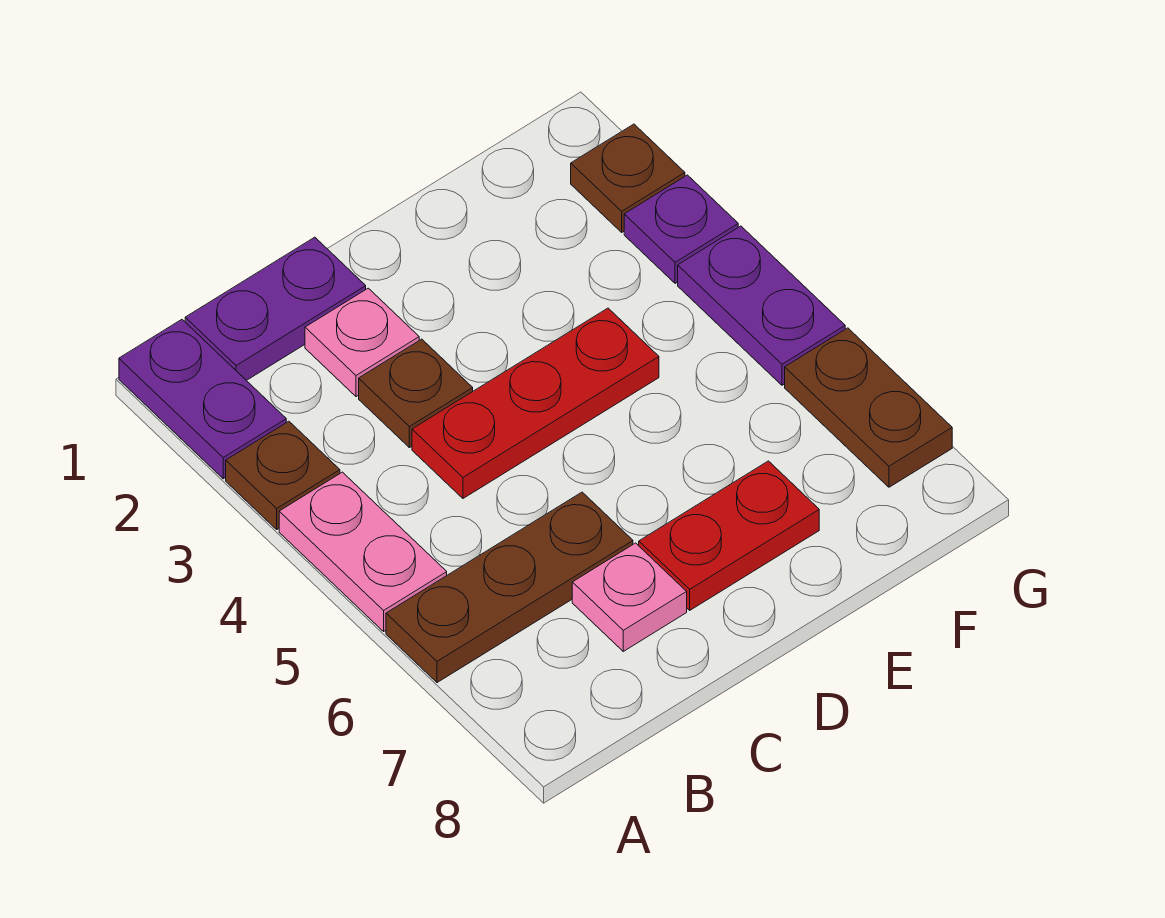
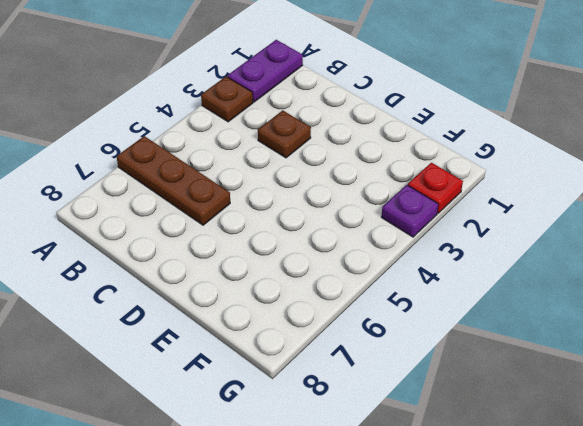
red plate G2 level 1 -> brown plate G2 level 1
none -> pink plate A4:A5 level 1
none -> purple plate B1:C1 level 1
none -> pink plate C2 level 1

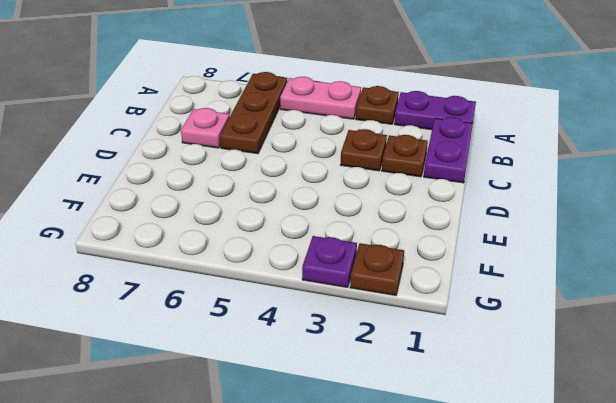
brown plate C2 level 1 -> pink plate C2 level 1
none -> red plate C4:E4 level 1
none -> red plate D7:E7 level 1
none -> purple plate G4:G5 level 1

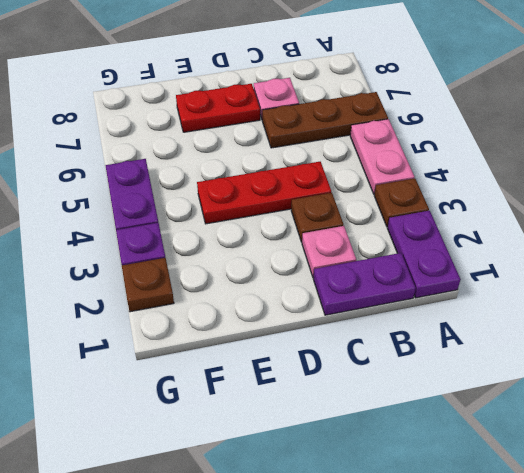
none -> brown plate G6:G7 level 1

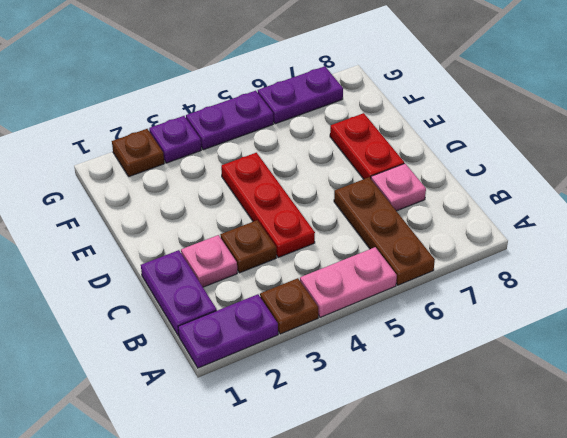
purple plate G6:G7 level 1 -> brown plate G6:G7 level 1

